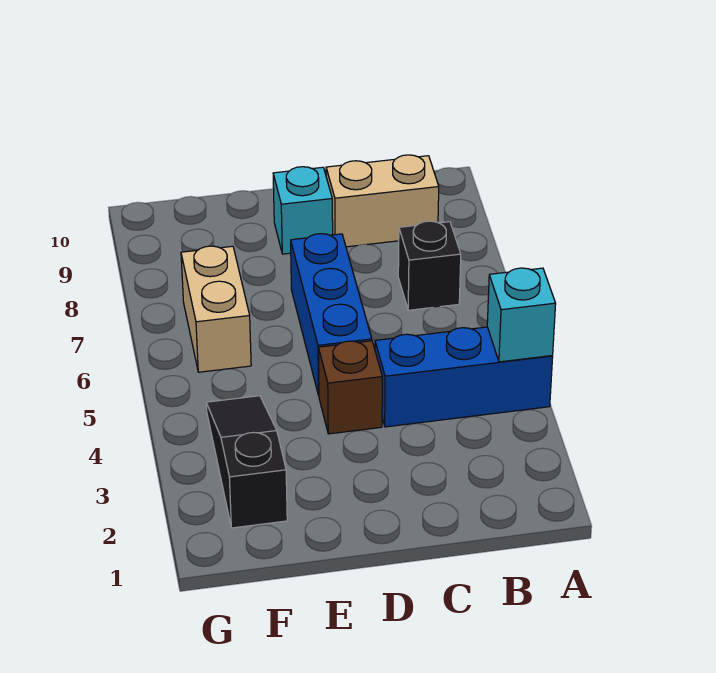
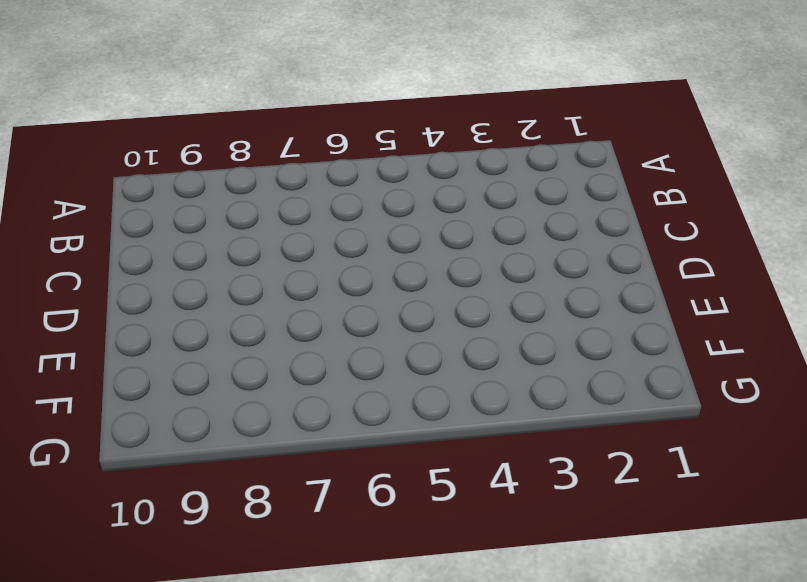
none -> blue brick A4:C4 level 1
none -> black brick B7 level 1

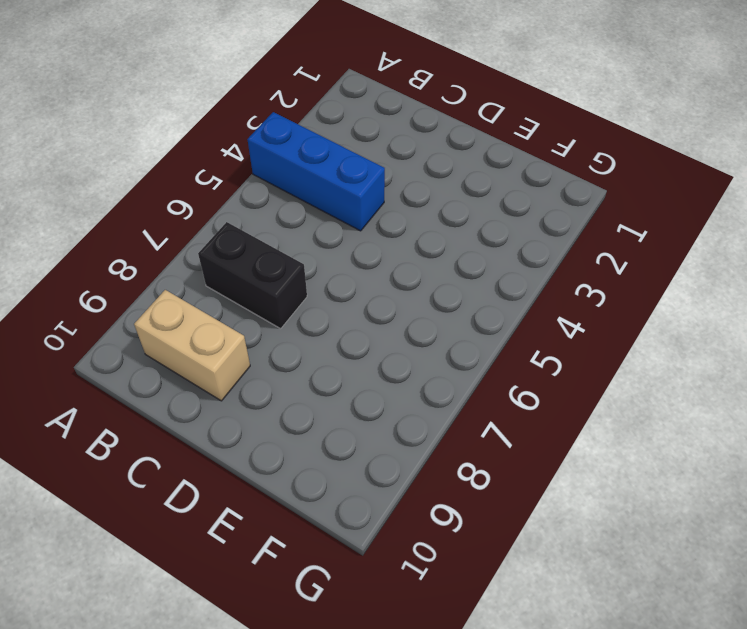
black brick B7:C7 level 1 -> black brick B7 level 1
none -> brown brick D4 level 1
none -> blue brick D5:D7 level 1

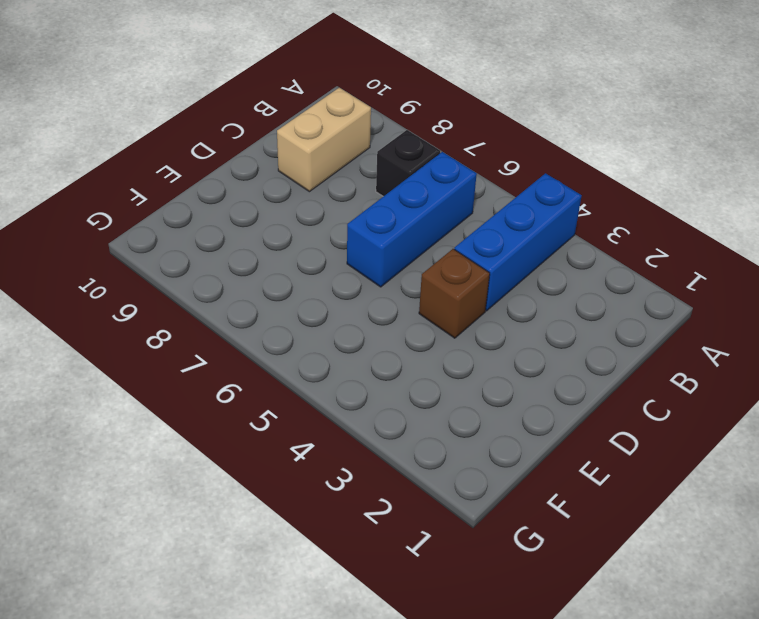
blue brick B6:D6 level 1 -> blue brick D5:D7 level 1
none -> cyan brick D9 level 1
none -> black slope F2:F4 level 1 top 2

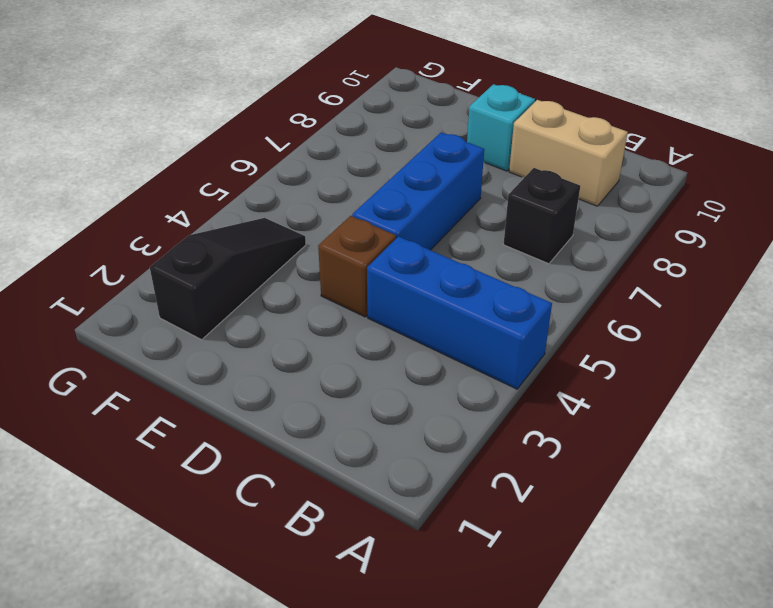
none -> tan brick F6:F7 level 1
none -> cyan brick A4 level 2

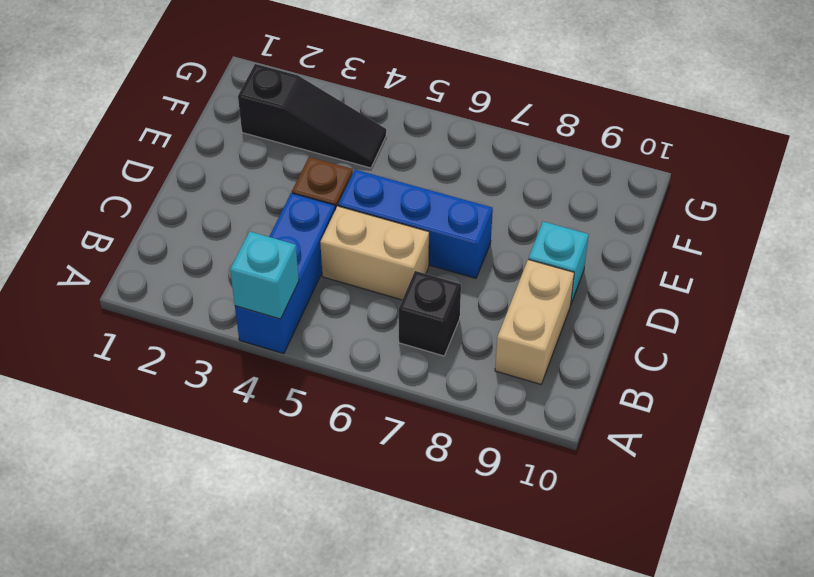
tan brick C5:C6 level 1 -> tan brick F6:F7 level 1

